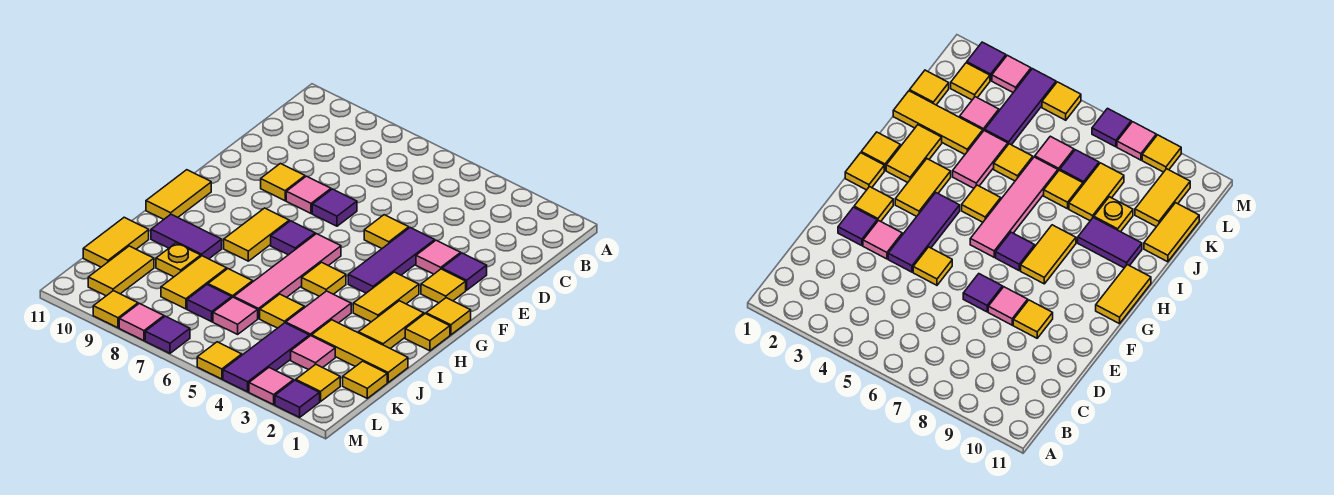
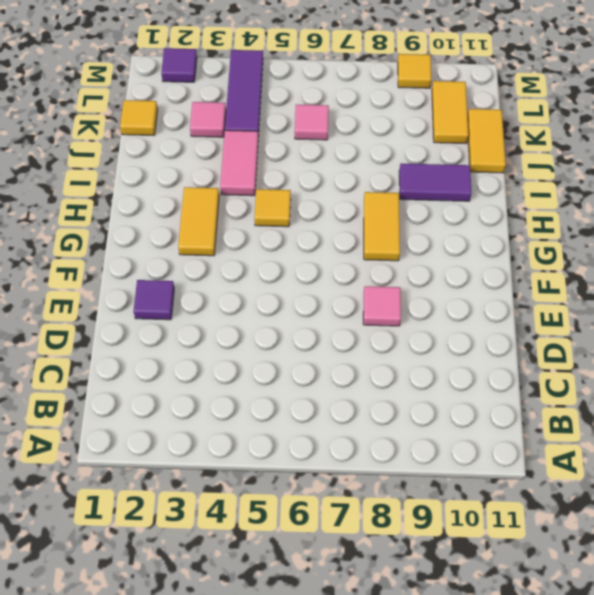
none -> pink tile E3 level 1
none -> purple tile E4:G4 level 1
none -> yellow tile E5 level 1
none -> purple tile E7 level 1

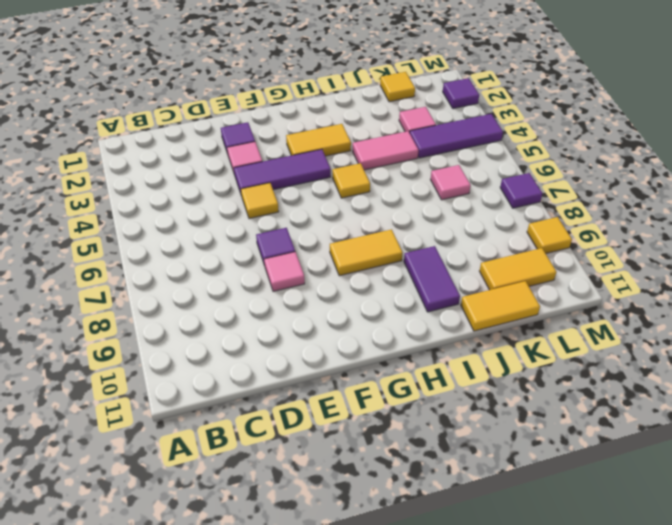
none -> yellow tile E9 level 1
none -> yellow tile F2 level 1
none -> yellow tile G1 level 1
none -> pink tile G6:J6 level 1

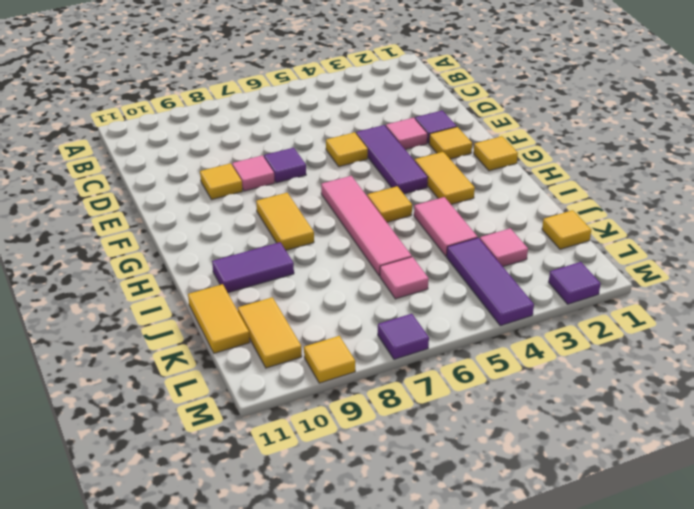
none -> purple tile G7 level 1
none -> yellow tile G11:H11 level 1
none -> yellow tile H1 level 1
none -> yellow tile H2:I2 level 1

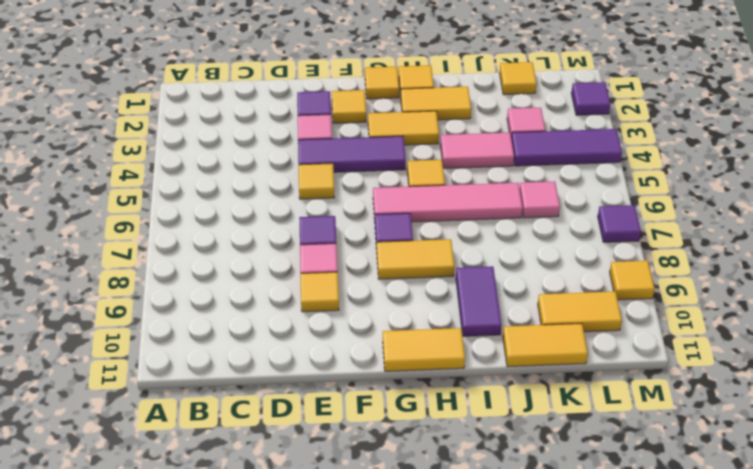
none -> yellow tile J1:J3 level 1
none -> yellow tile J5 level 1
none -> yellow tile J7 level 1
none -> yellow tile J8:K8 level 1

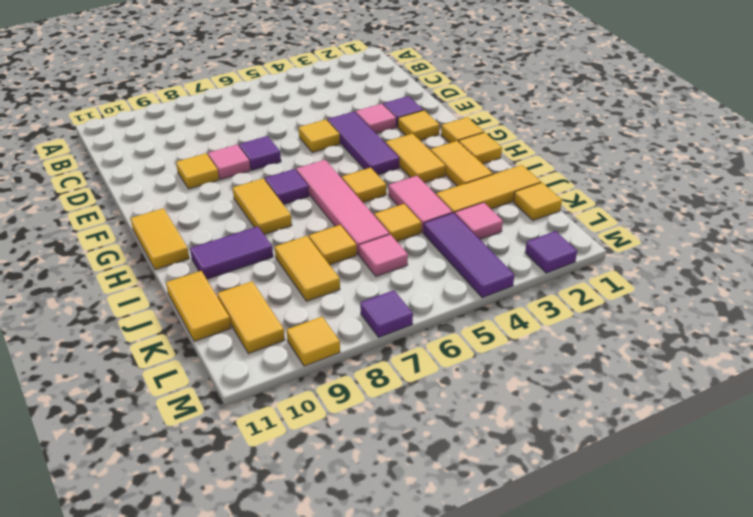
none -> yellow plate J9 level 1
none -> purple tile K7 level 1
none -> yellow tile L2 level 1
none -> pink tile M3 level 1

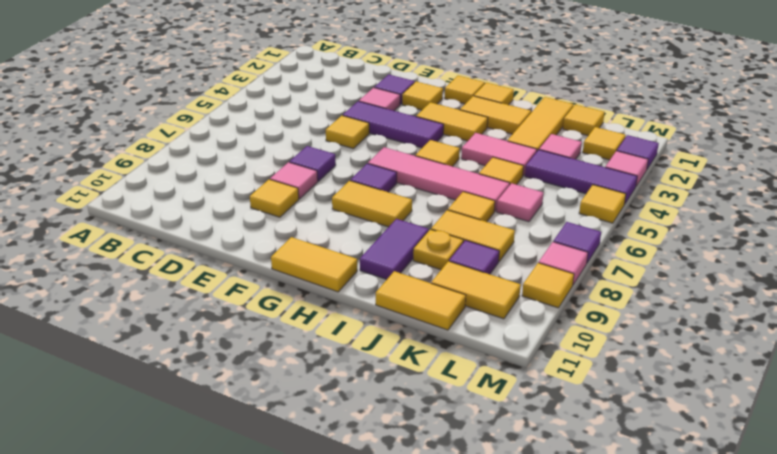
purple tile K9 level 1 -> purple tile K7 level 1

